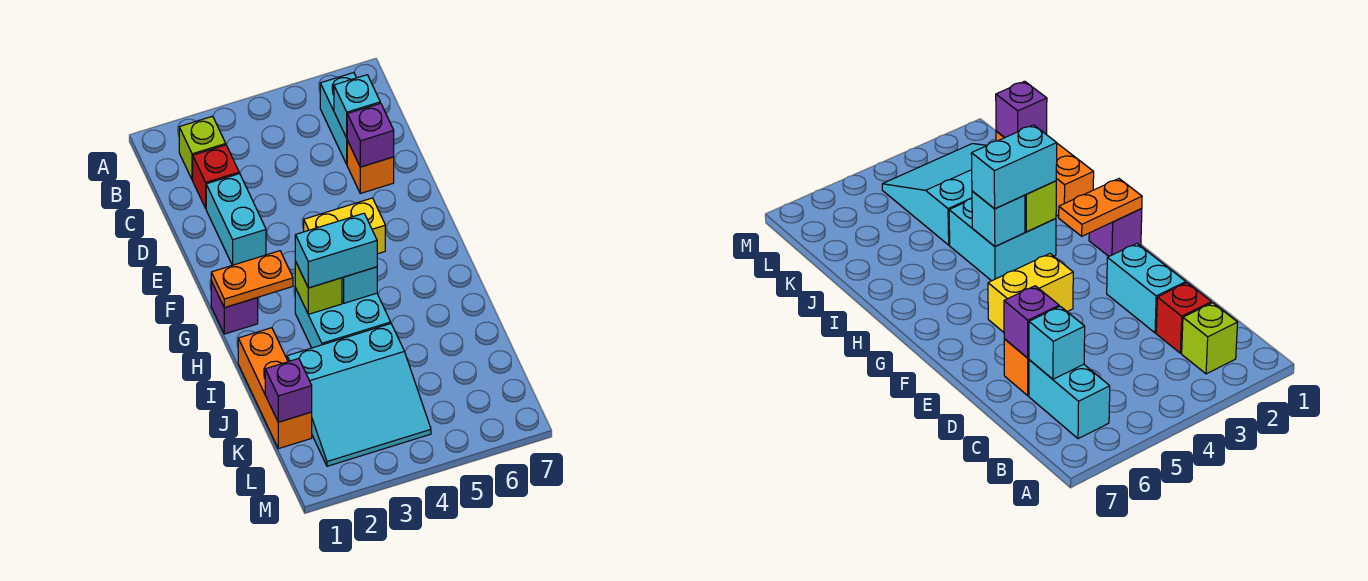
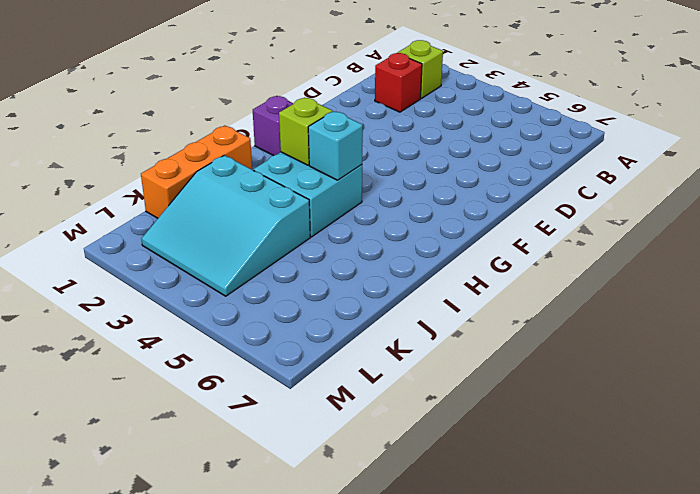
none -> cyan brick B6:C6 level 1
none -> cyan brick D2:E2 level 1
none -> orange brick D6 level 1

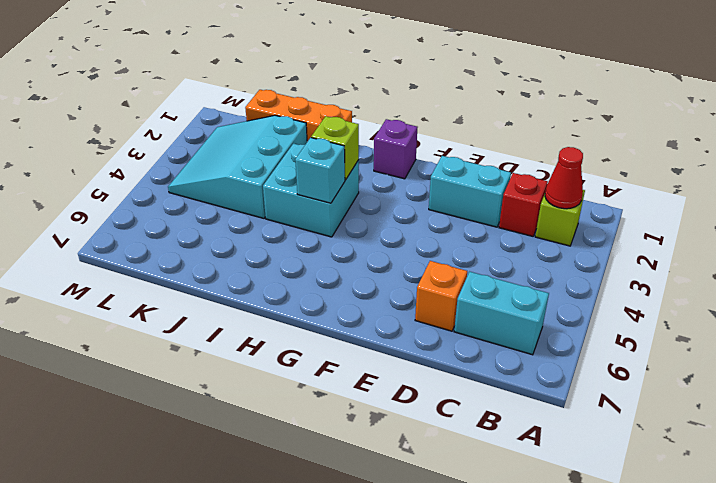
red cone B2 level 2 -> none
none -> yellow brick F4:F5 level 1
none -> cyan brick C6 level 2
none -> purple brick D6 level 2

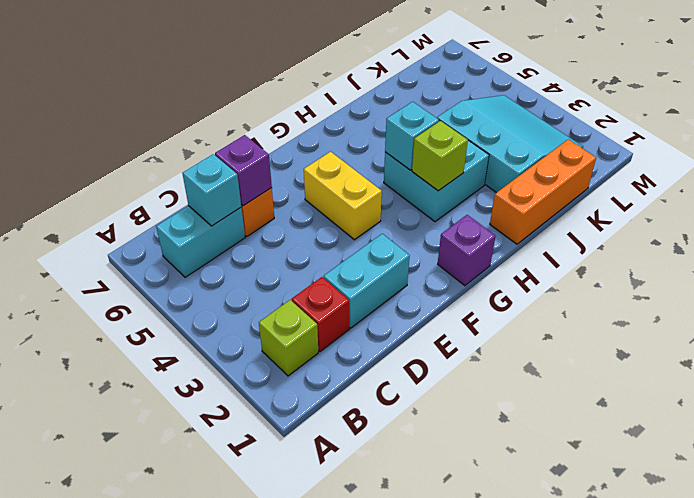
none -> orange plate G1:G2 level 2
none -> purple brick K1 level 2
none -> cyan brick H3:H4 level 3

